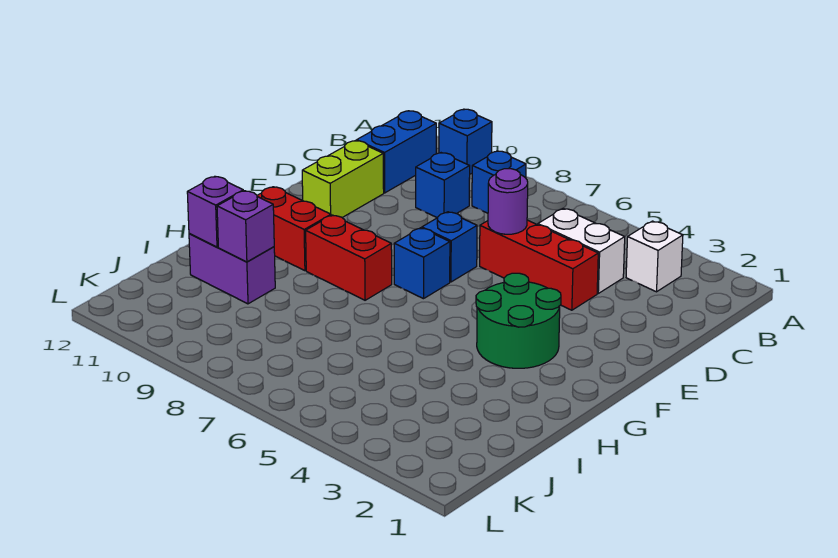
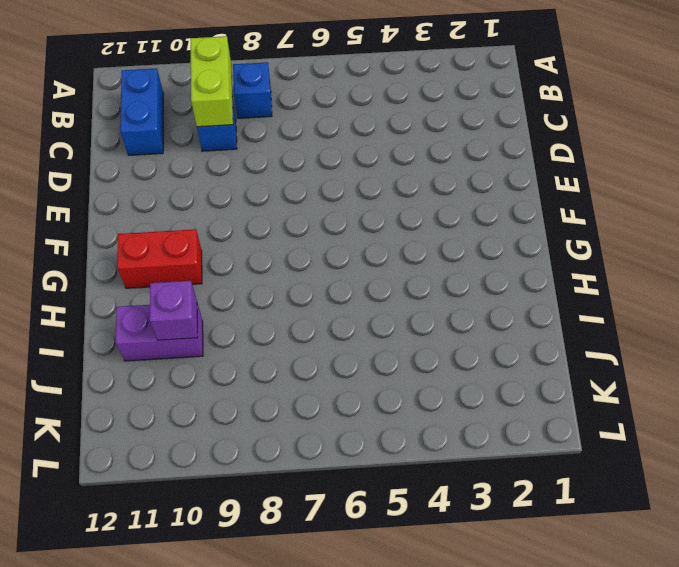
lime brick B9:C9 level 2 -> lime brick D11:E11 level 1
none -> blue brick A10 level 1
none -> white brick B3 level 1
none -> white brick C4:C5 level 1

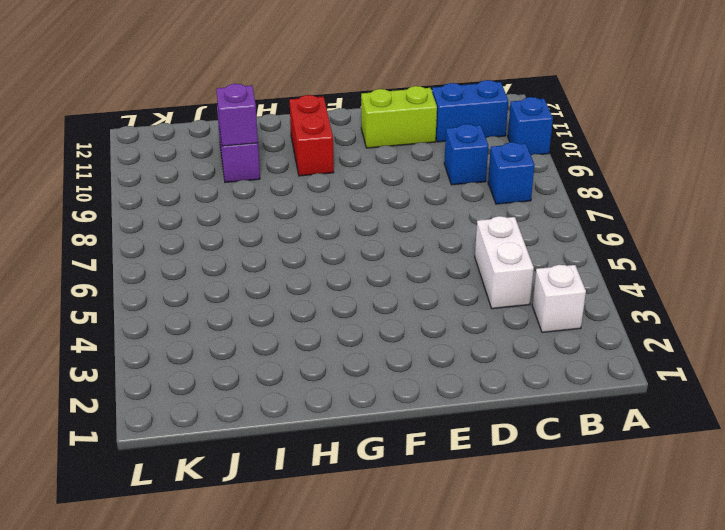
none -> red brick D4:D6 level 1
none -> blue brick E7 level 1
none -> green round brick F3:G4 level 1

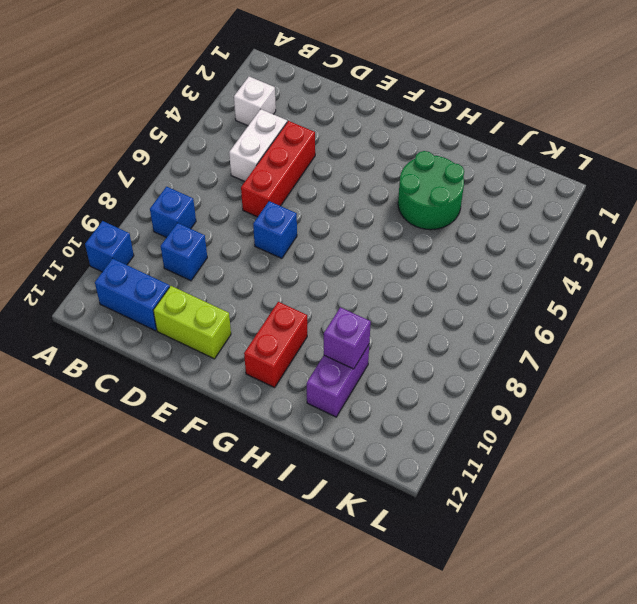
green round brick H3:I4 level 1 -> green round brick F3:G4 level 1
none -> blue brick F7 level 1
none -> red brick G8:G9 level 1
none -> purple round brick D6 level 2

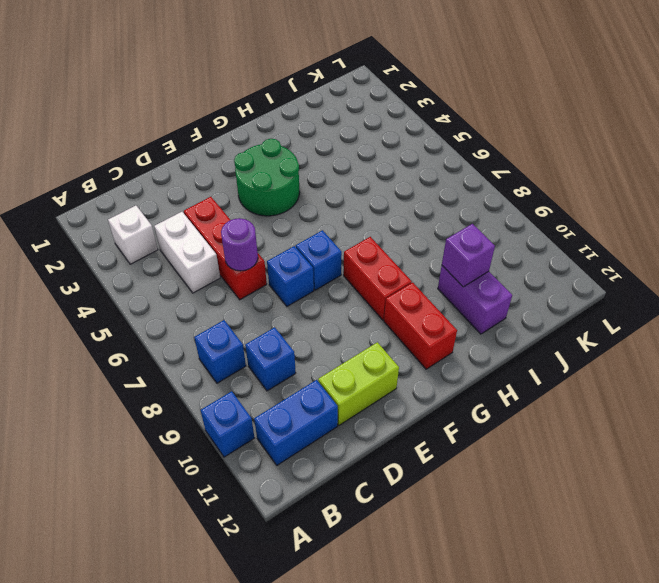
none -> purple brick I11 level 2

